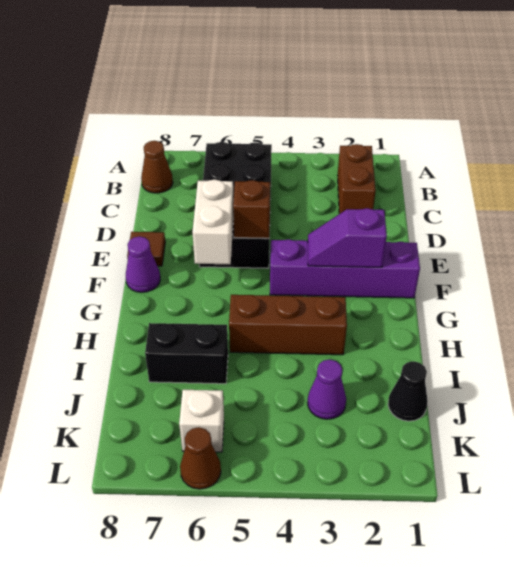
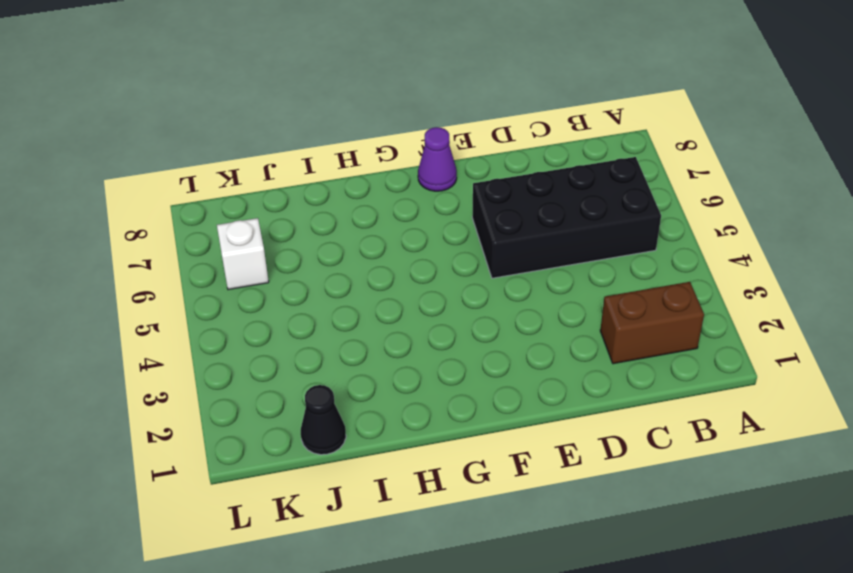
none -> brown cone B8 level 1
none -> brown tile E8 level 1
none -> purple brick F1:F4 level 1

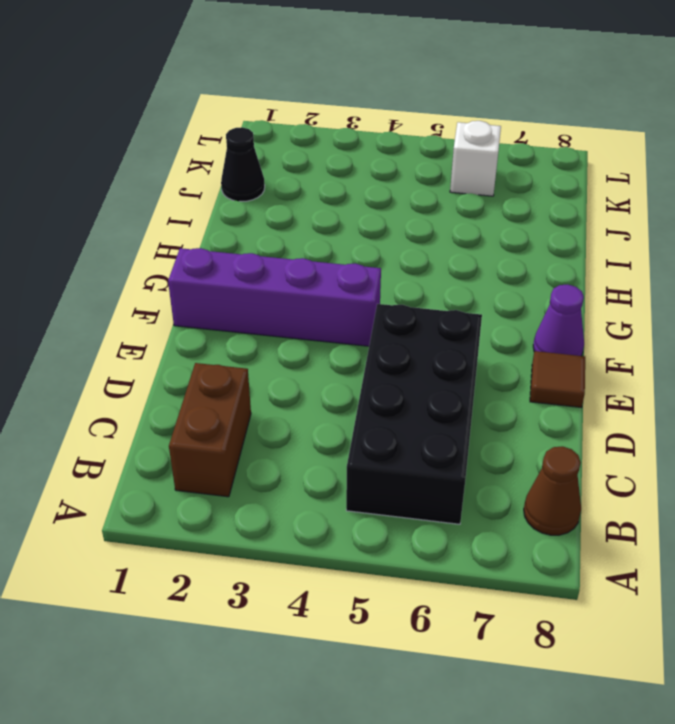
none -> brown brick H3:H5 level 1
none -> black brick I6:I7 level 1
none -> purple cone J3 level 1

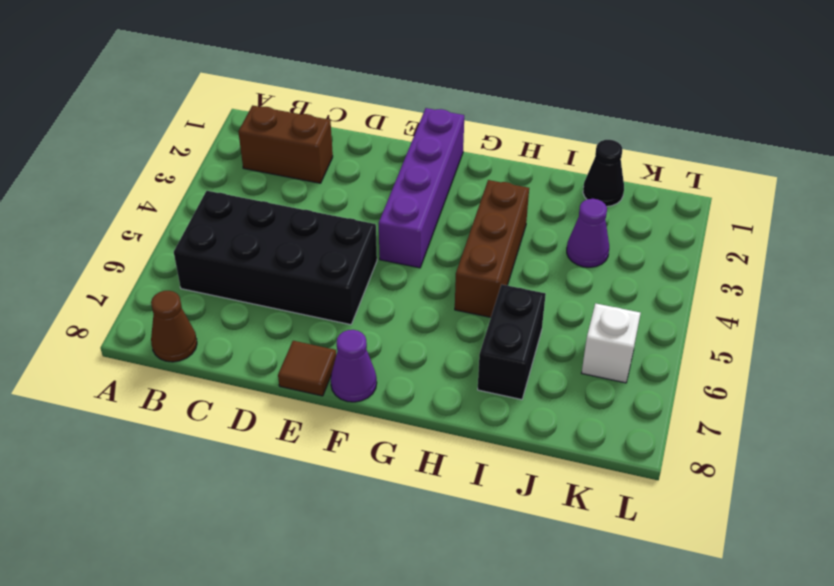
none -> brown cone L6 level 1
none -> brown brick E5 level 2
none -> white brick E6:F6 level 2

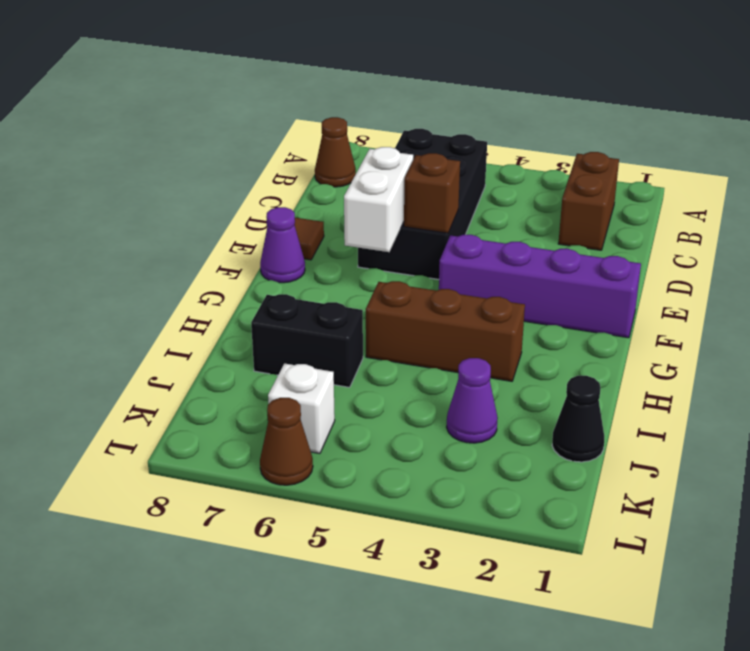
none -> purple slope F2:F3 level 2 top 2

